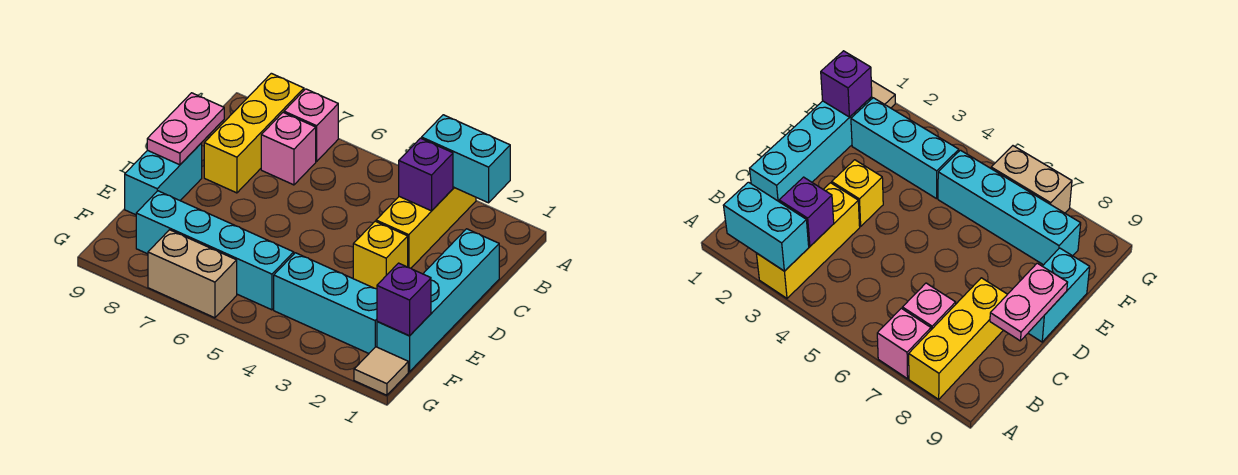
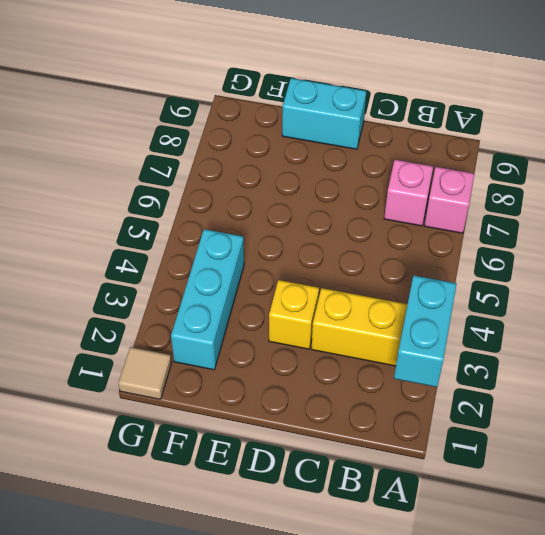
none -> yellow brick A8:C8 level 1
none -> cyan brick C1:F1 level 1
none -> cyan brick F5:F8 level 1

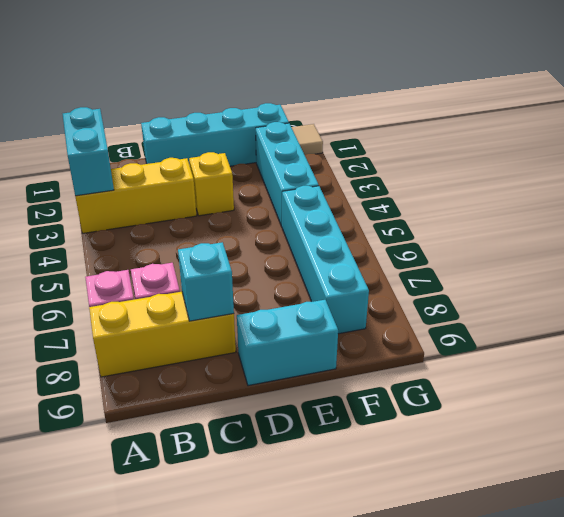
cyan brick C8 level 2 -> none
none -> tan brick G6:G7 level 1
none -> purple brick B3 level 2
none -> pink plate C9:D9 level 2

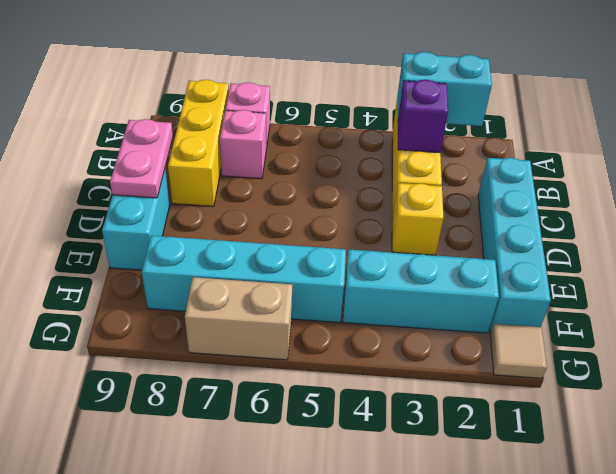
none -> purple brick F1 level 2

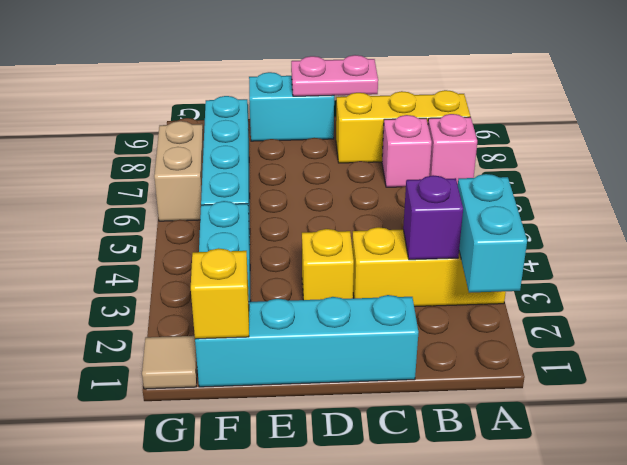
yellow brick F1 level 2 -> purple brick F1 level 2

